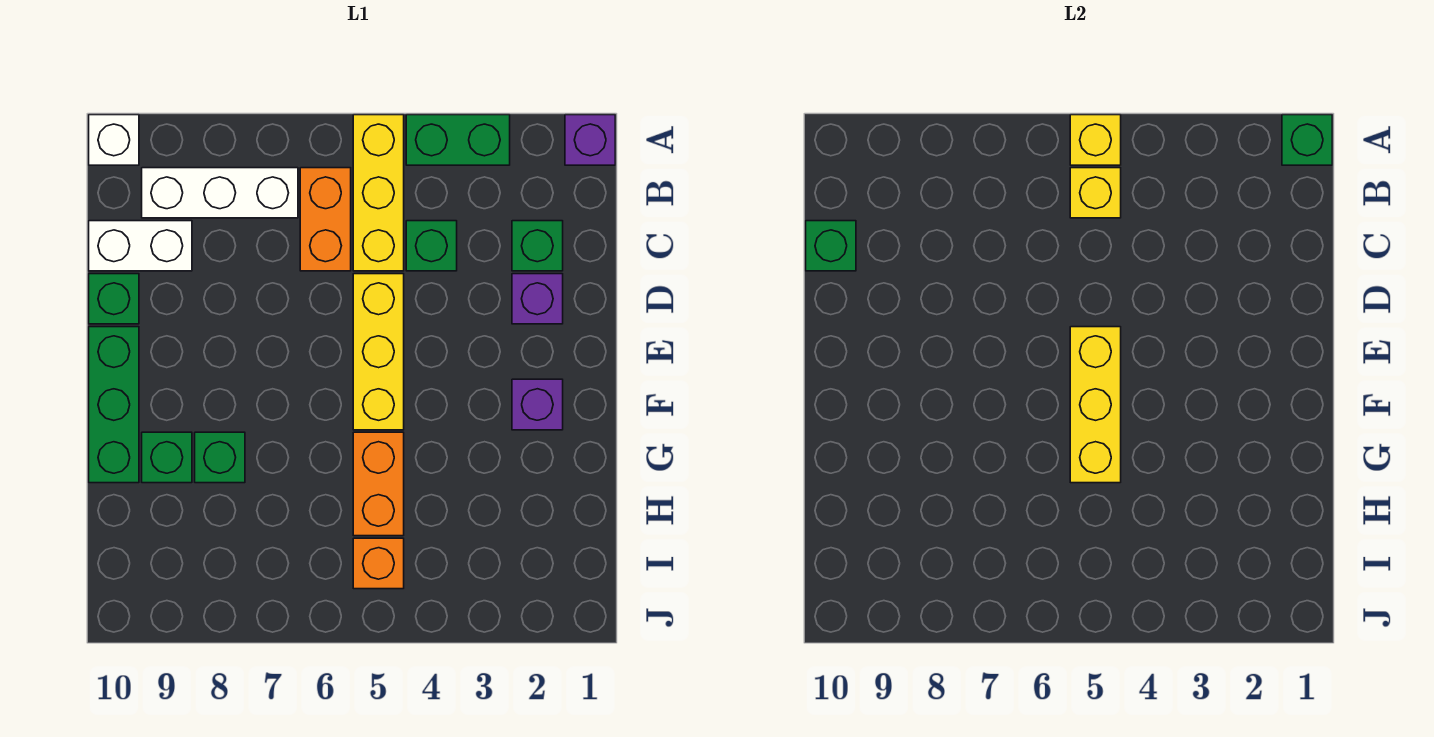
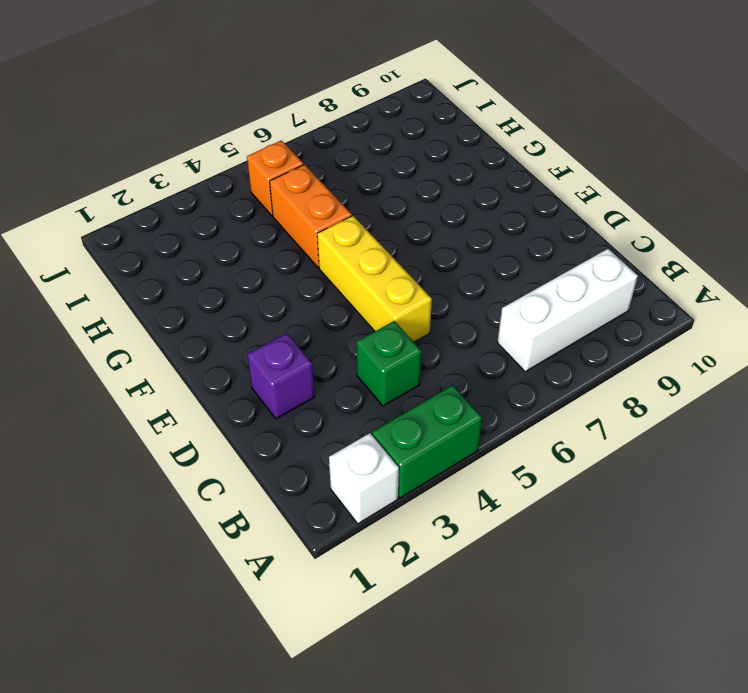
white brick A2 level 1 -> white brick A10 level 1
none -> purple brick A1 level 1
none -> yellow brick A5:C5 level 1
none -> orange brick B6:C6 level 1

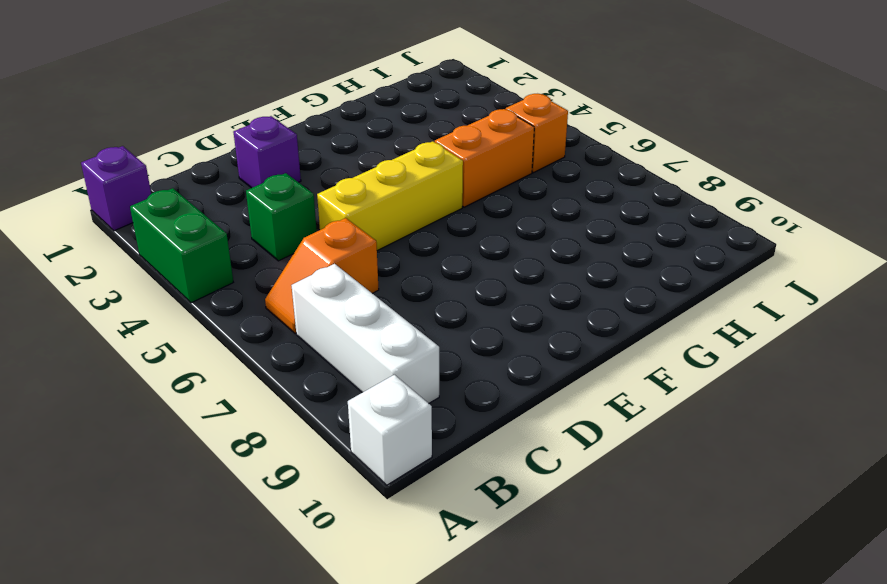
orange slope B6:C6 level 1 top C -> orange brick B6:C6 level 1
none -> yellow brick A5:C5 level 1
none -> green brick C2 level 1
none -> white brick C9:C10 level 1

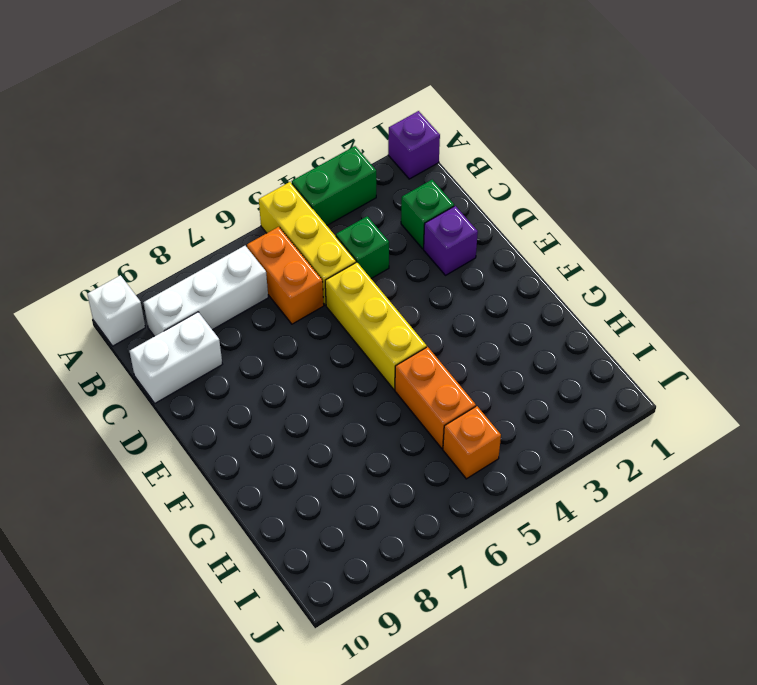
none -> green brick D10 level 1
none -> green brick E10:G10 level 1
none -> purple brick F2 level 1

